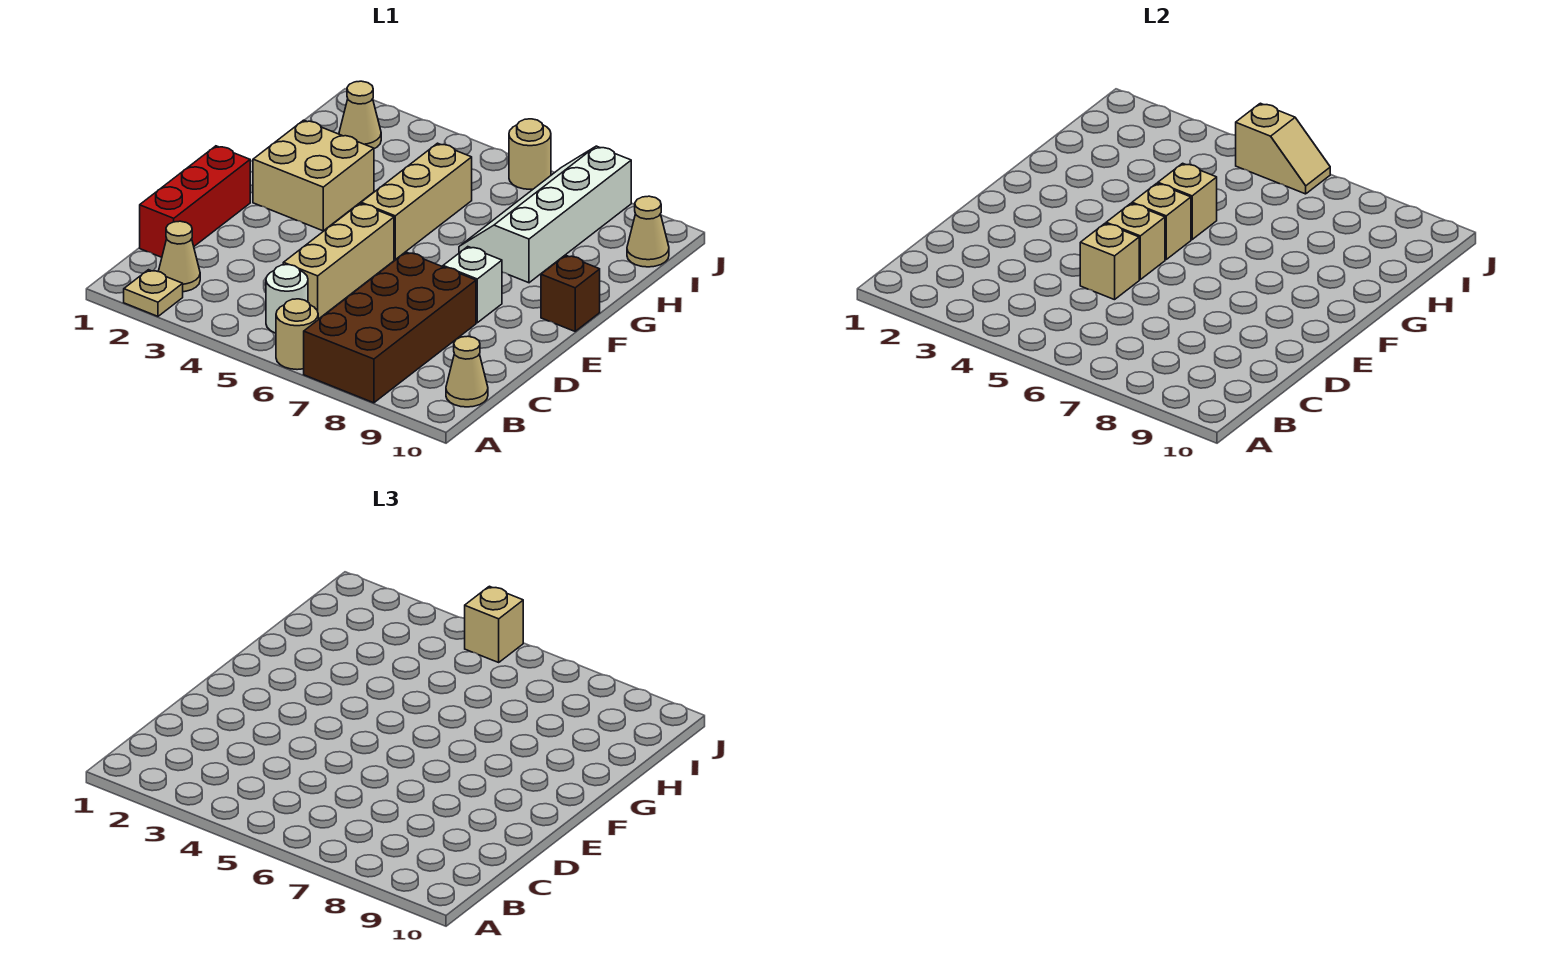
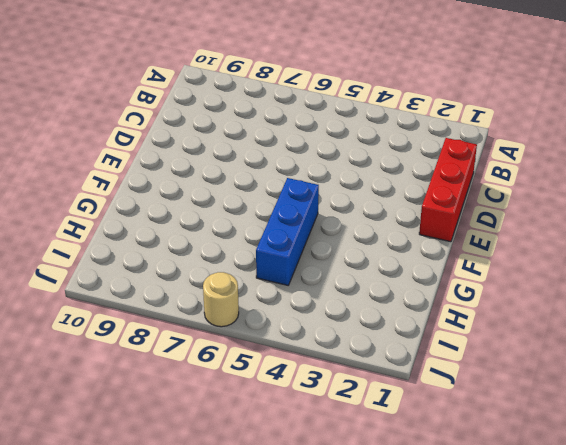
blue brick F5:H5 level 1 -> tan brick F5:H5 level 1
none -> tan plate A2 level 1
none -> tan round brick A6 level 1
none -> brown brick A7:D8 level 1

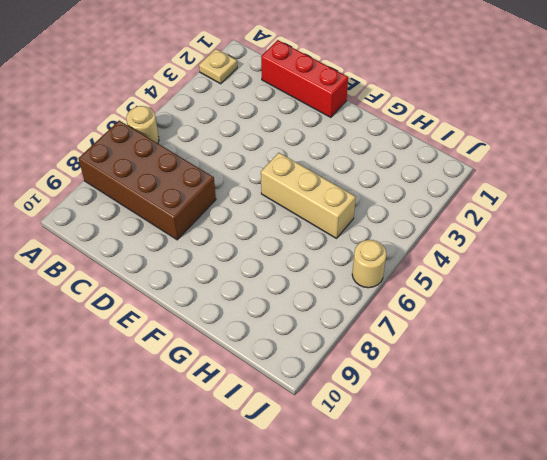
none -> tan cone B2 level 1
none -> white round brick B5 level 1
none -> tan cone B10 level 1

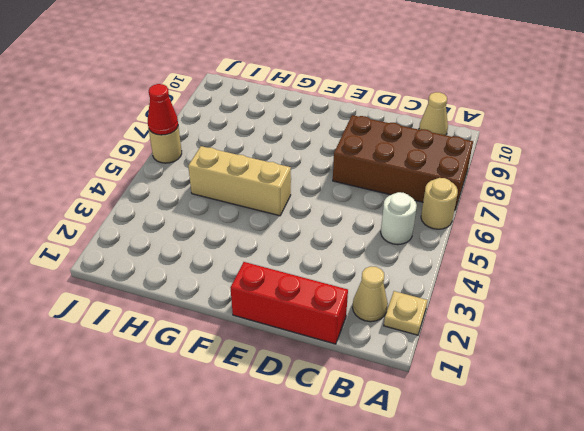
red cone J6 level 2 -> tan slope J5:J6 level 2 top 5
none -> tan brick C5:E5 level 1
none -> white brick E8 level 1
none -> tan brick F2:G3 level 1

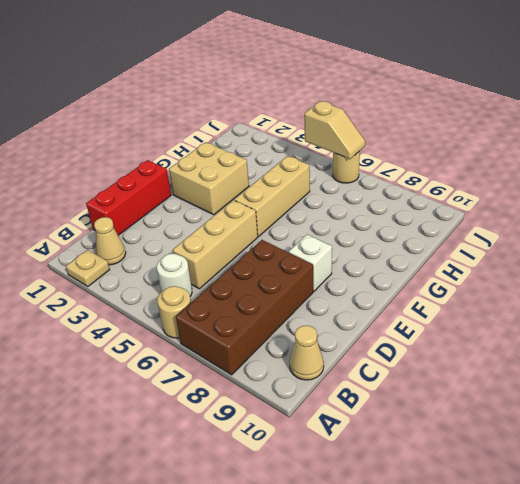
none -> brown brick F10 level 1
none -> white slope G7:J8 level 1 top 8
none -> tan cone I2 level 1

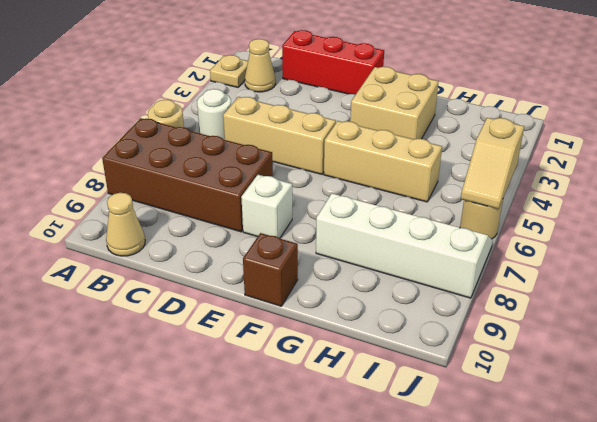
none -> tan cone I2 level 1
none -> tan cone I10 level 1
none -> tan brick D5 level 2

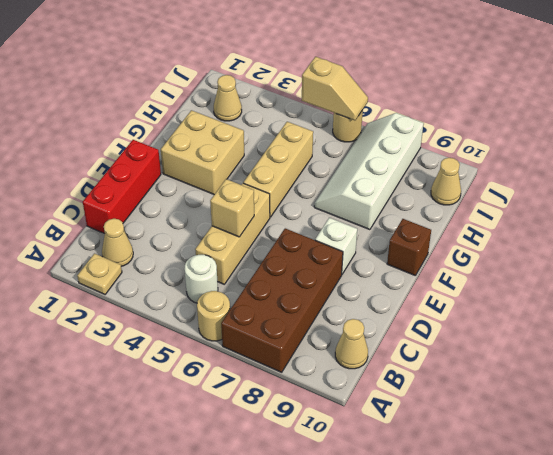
none -> tan brick E5 level 2
none -> tan brick F5 level 2
none -> tan brick G5 level 2

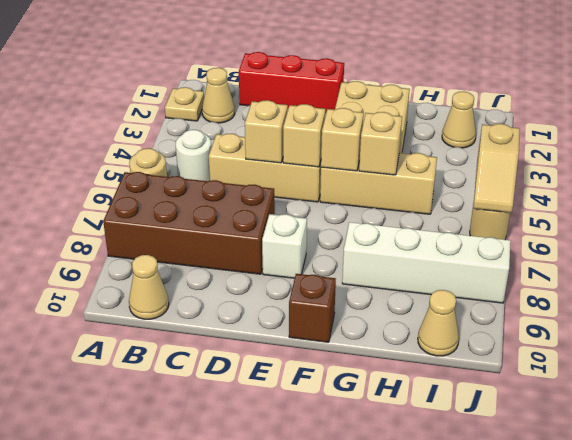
none -> tan brick J5 level 3

